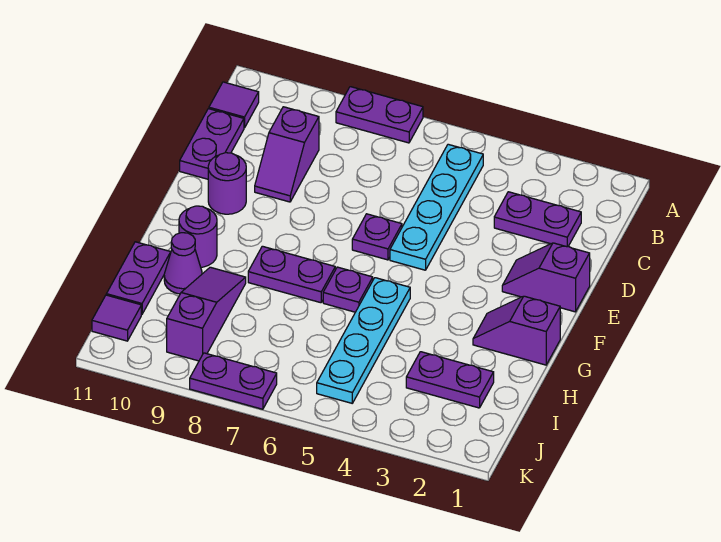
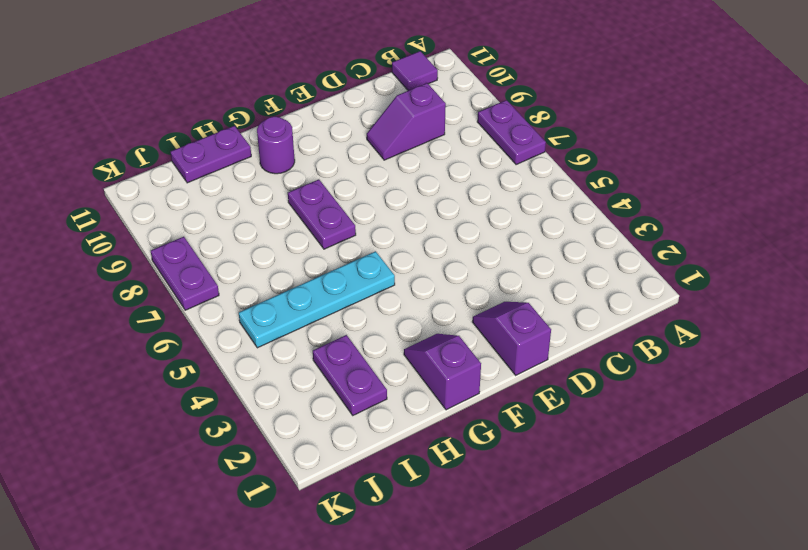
none -> cyan plate B5:E5 level 1
none -> purple plate C2:C3 level 1
none -> purple plate C11:D11 level 1

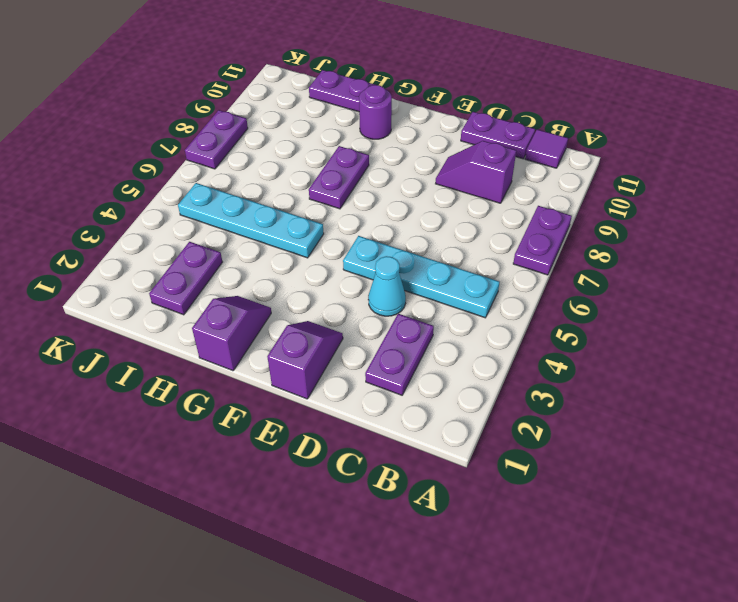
cyan cone D4 level 1 -> none
none -> purple plate E6 level 1
none -> purple round brick E10 level 1
none -> purple plate G6 level 1

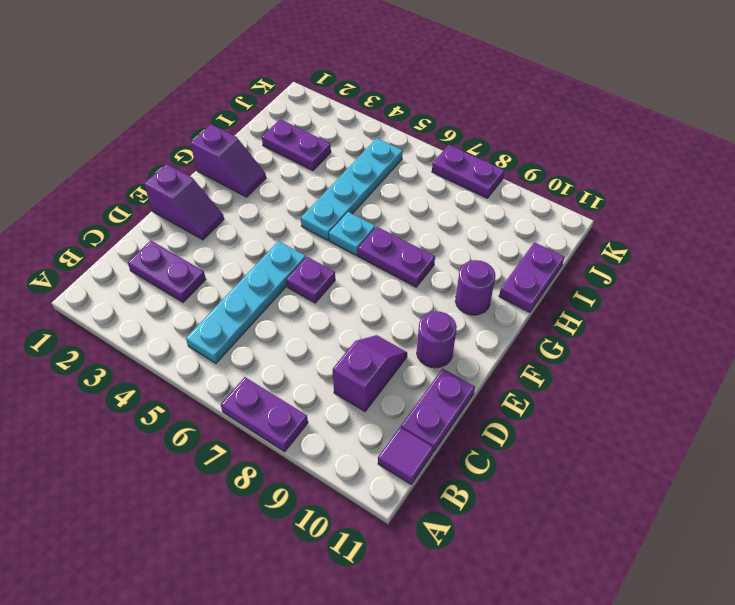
cyan plate G6 level 1 -> purple plate G6 level 1
none -> purple slope H9:J9 level 1 top J
none -> purple cone H10 level 1
none -> purple tile J11 level 1

